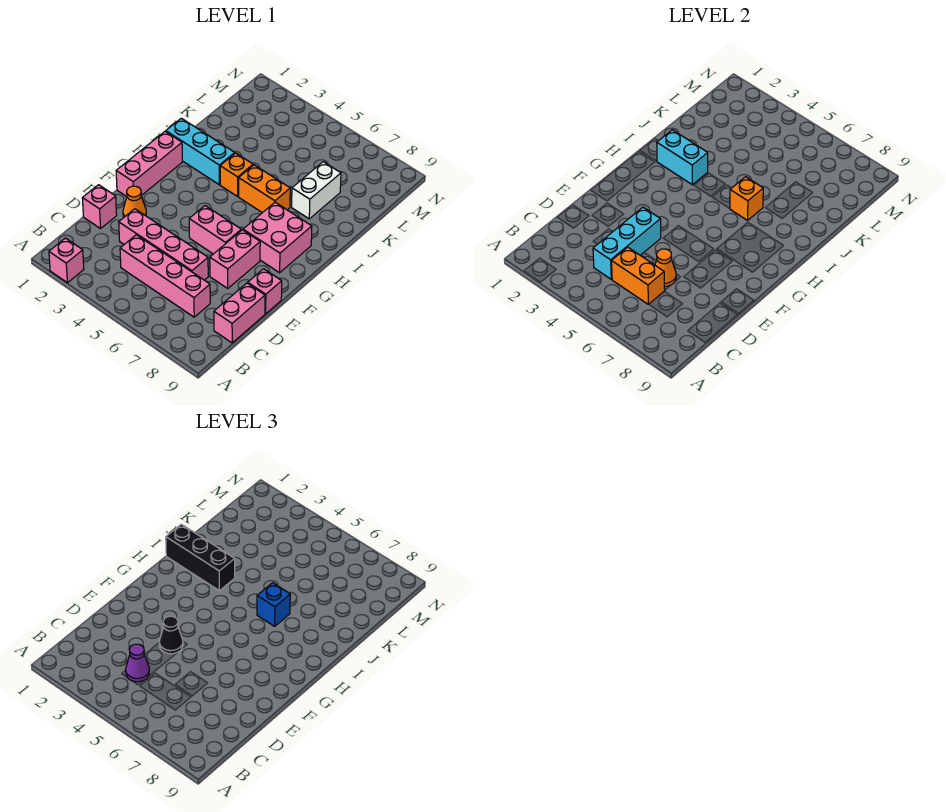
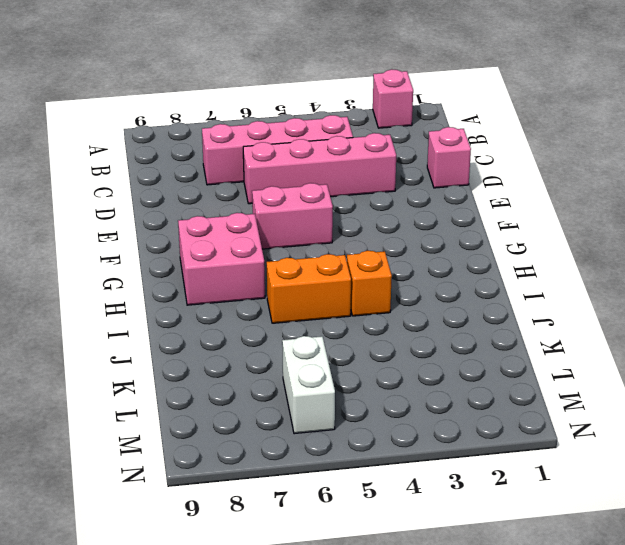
white brick L6:M6 level 1 -> white brick J7:K7 level 1
none -> pink brick C9:D9 level 1
none -> orange cone E2 level 1
none -> pink brick E7:F7 level 1

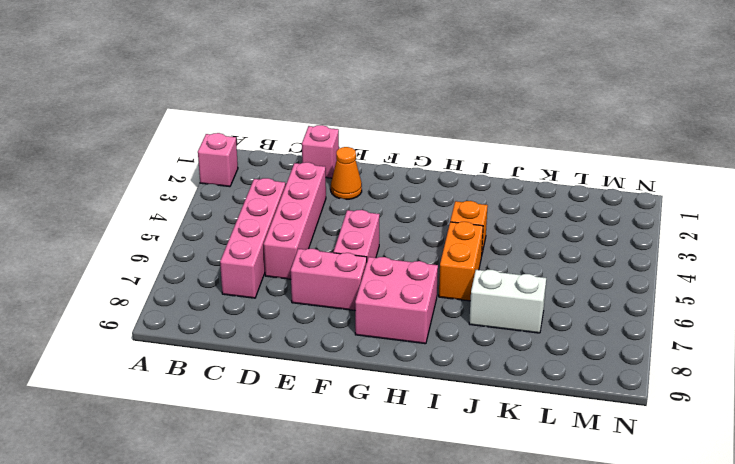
none -> pink brick C9:D9 level 1
none -> pink brick E9 level 1
none -> pink brick F1:H1 level 1

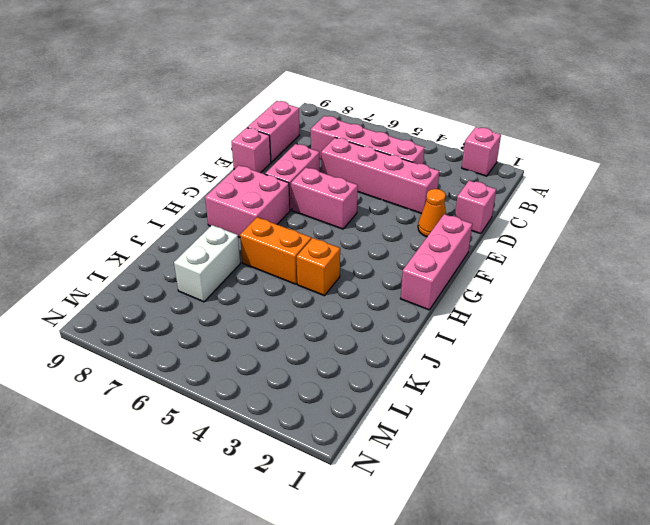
none -> cyan brick I1:I3 level 1
none -> cyan brick C4:E4 level 2
none -> orange brick C5:C6 level 2

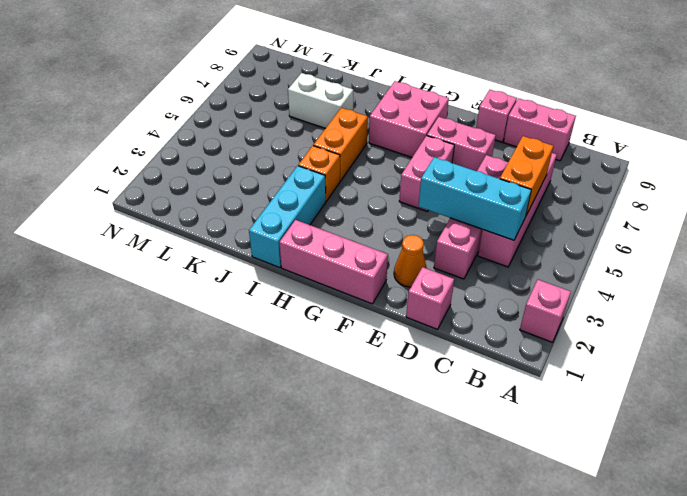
none -> orange cone D6 level 2
none -> cyan brick I2:I3 level 2
none -> orange brick I6 level 2

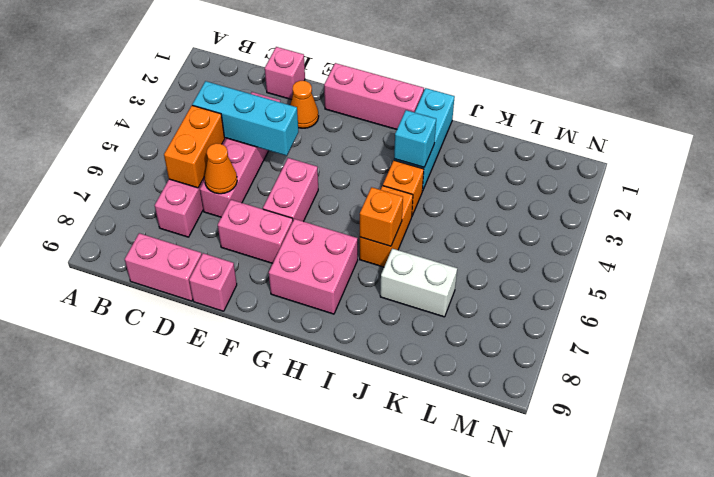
cyan brick I3 level 2 -> cyan brick I2:I3 level 2
none -> pink brick A2 level 1
none -> purple cone C4 level 3
none -> black cone E4 level 3

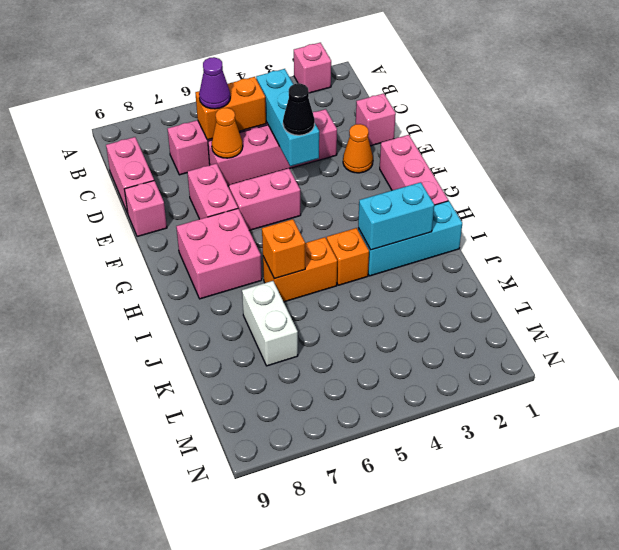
purple cone C6 level 3 -> purple cone C4 level 3
none -> black brick I1:I3 level 3
none -> blue brick I6 level 3

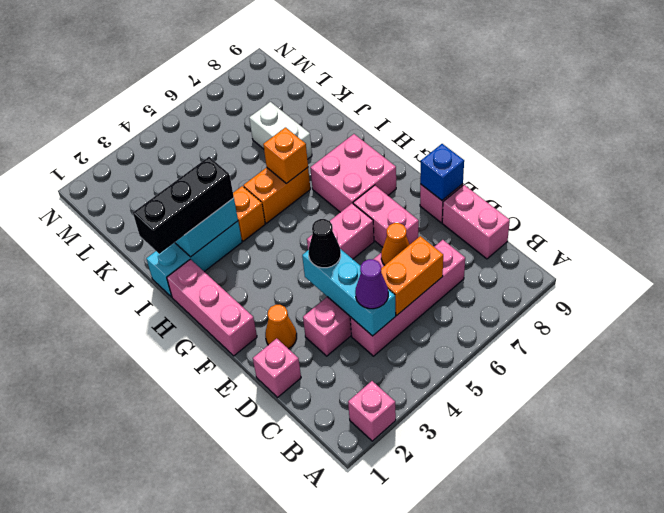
blue brick E9 level 2 -> blue brick I6 level 3

